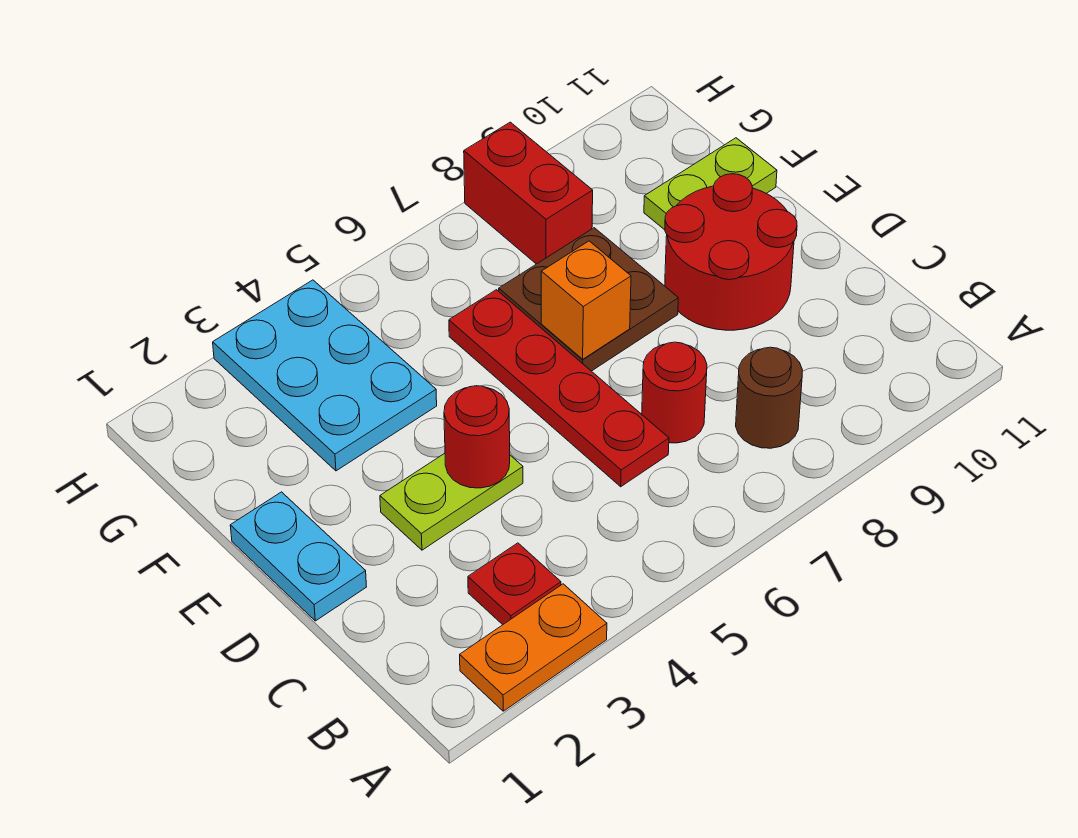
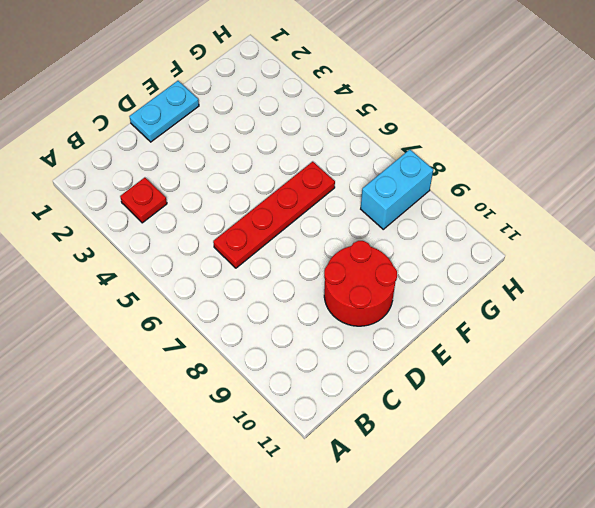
cyan brick G8:H8 level 1 -> red brick G8:H8 level 1
none -> orange plate A2:A3 level 1
none -> brown round brick B8 level 1
none -> red round brick C7 level 1

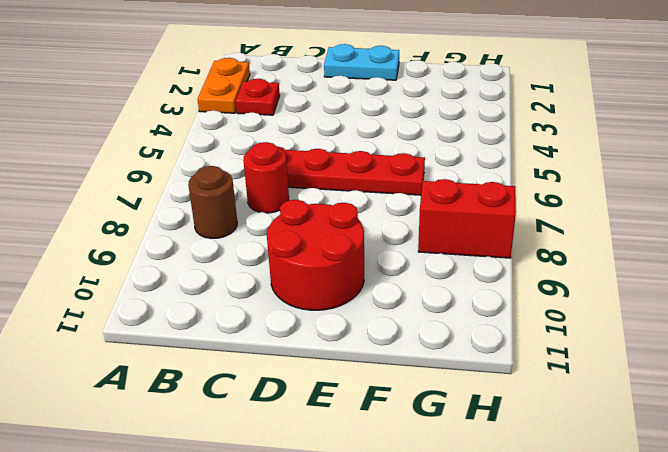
none -> lime plate D3:D4 level 1
none -> brown plate E7:F8 level 1
none -> cyan plate F3:H4 level 1

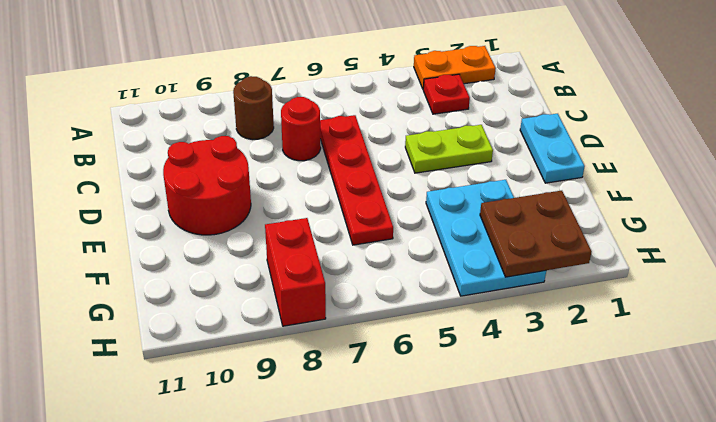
brown plate G2:H3 level 2 -> brown plate E7:F8 level 1
none -> lime plate F10:F11 level 1
none -> red round brick D4 level 2
none -> orange brick E7 level 2

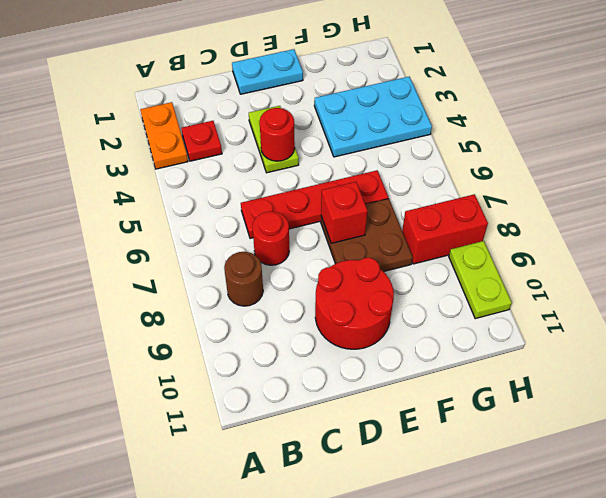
red brick E7 level 2 -> orange brick E7 level 2
lime plate H9:H10 level 1 -> lime plate F10:F11 level 1

